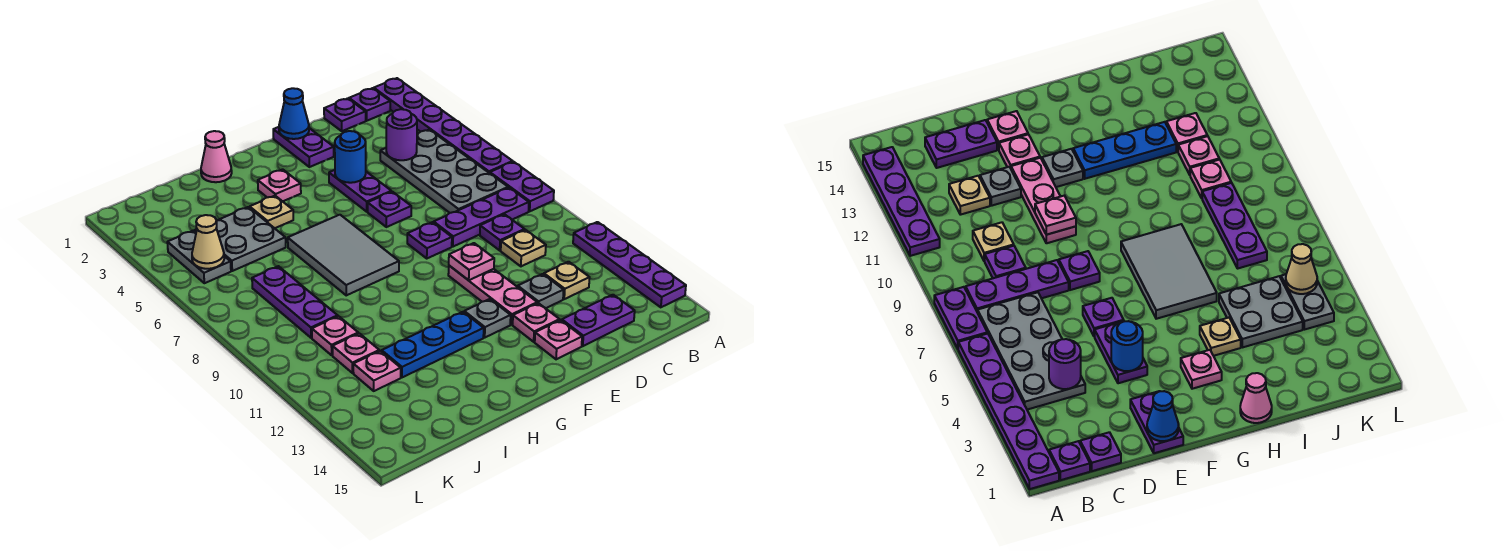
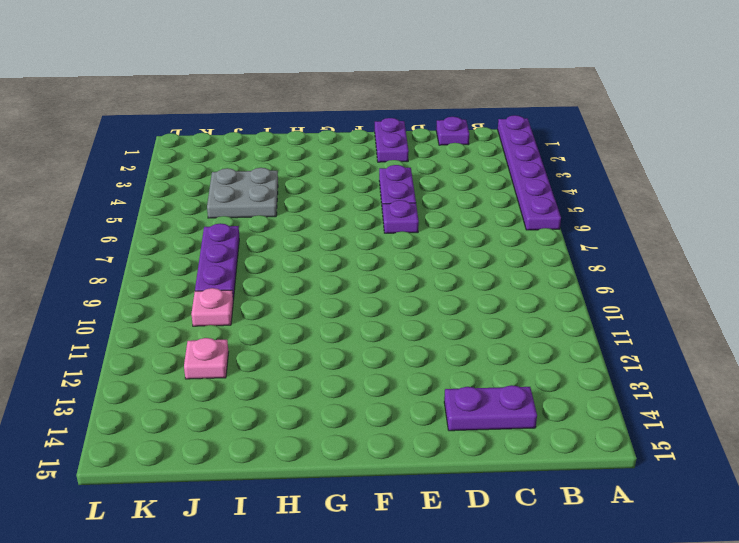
none -> purple plate A7:A8 level 1
none -> purple plate A11:A14 level 1
none -> purple plate B1 level 1
none -> grey plate B4:C7 level 1

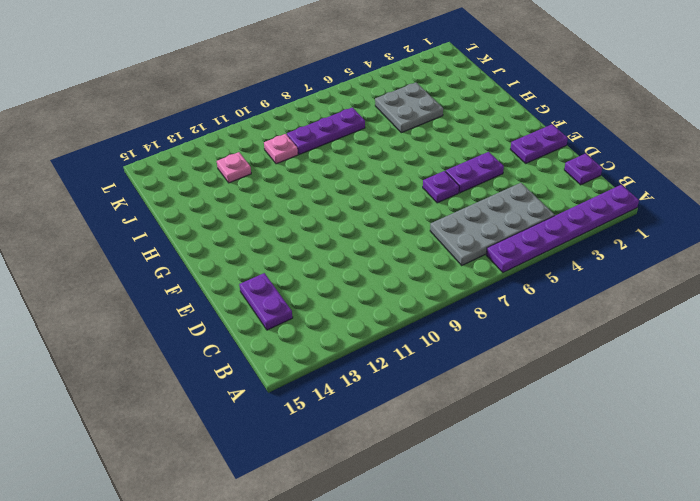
none -> purple plate A7:A8 level 1
none -> purple plate A11:A14 level 1
none -> purple plate B1 level 1
none -> purple plate B8:D8 level 1

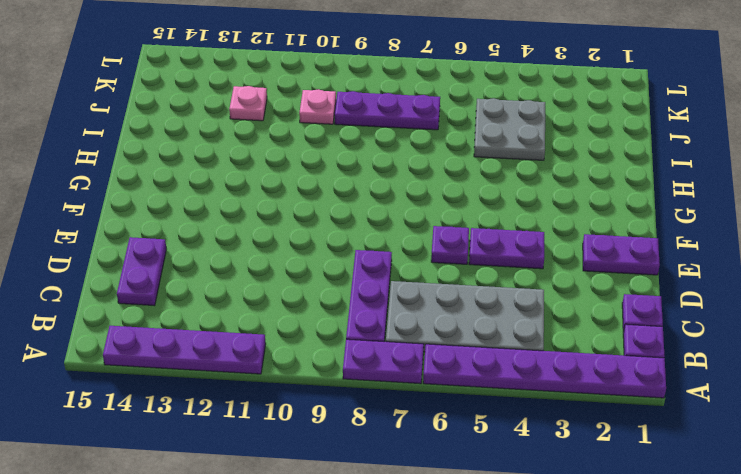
none -> purple plate C9 level 1
none -> tan plate C10 level 1
none -> tan plate C12 level 1
none -> grey plate D12 level 1

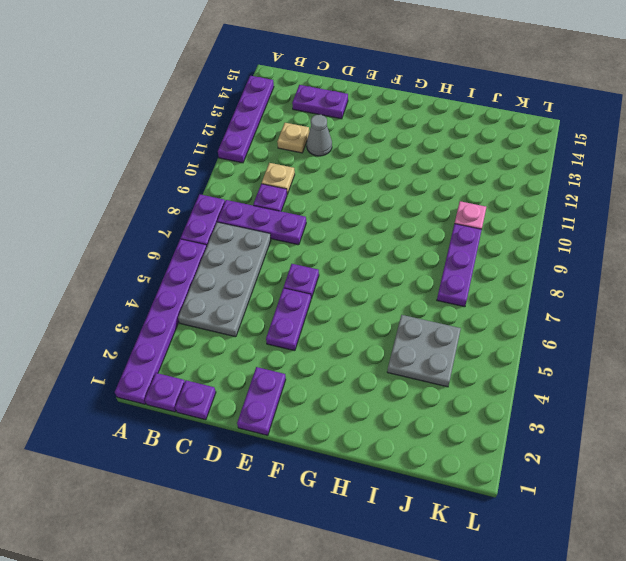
grey cone D12 level 1 -> grey plate D12 level 1
none -> purple plate E8 level 1
none -> pink plate E10:E12 level 1
none -> pink plate E13 level 1
none -> pink plate E14 level 1

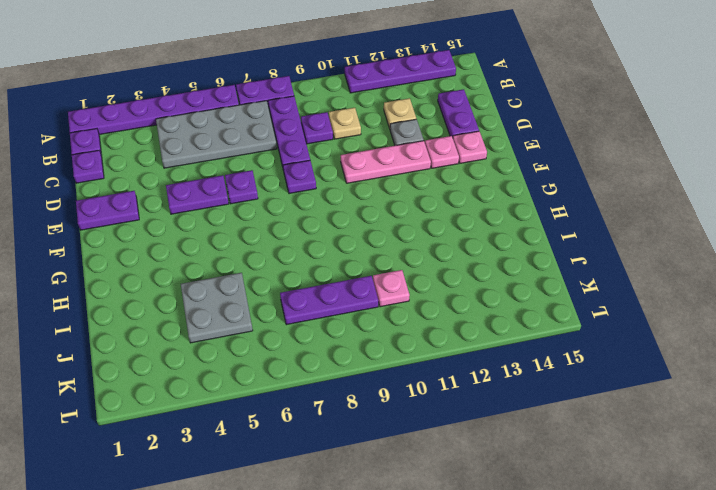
none -> grey plate F12 level 1
none -> pink plate G3 level 1
none -> grey tile G6:H8 level 1
none -> blue plate G12:I12 level 1

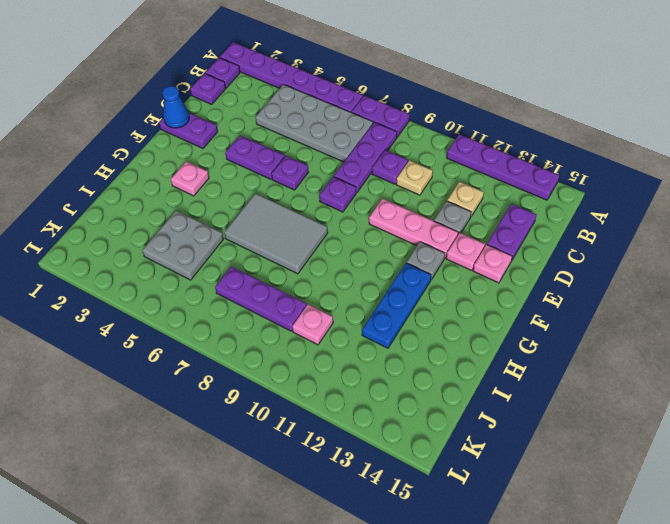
none -> pink cone H1 level 1
none -> tan plate H4 level 1
none -> pink plate J11 level 1
none -> pink plate J12 level 1

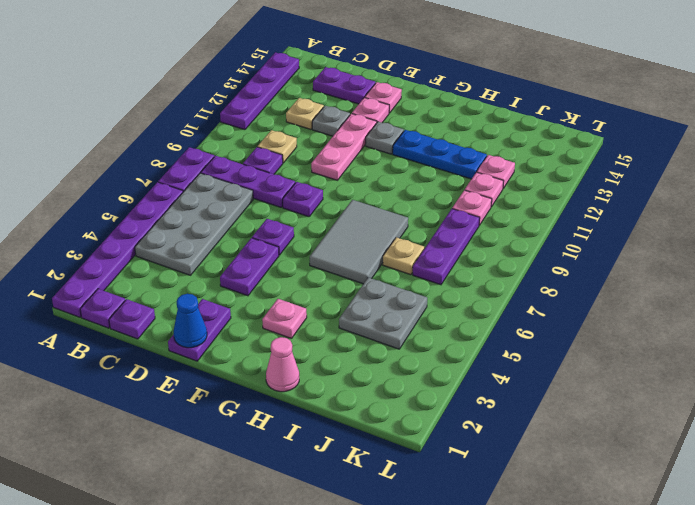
tan plate I7 level 1 -> tan plate H4 level 1
none -> grey plate K4:K5 level 1
none -> purple round brick C4 level 2
none -> blue round brick E4 level 2
none -> pink plate E10 level 2

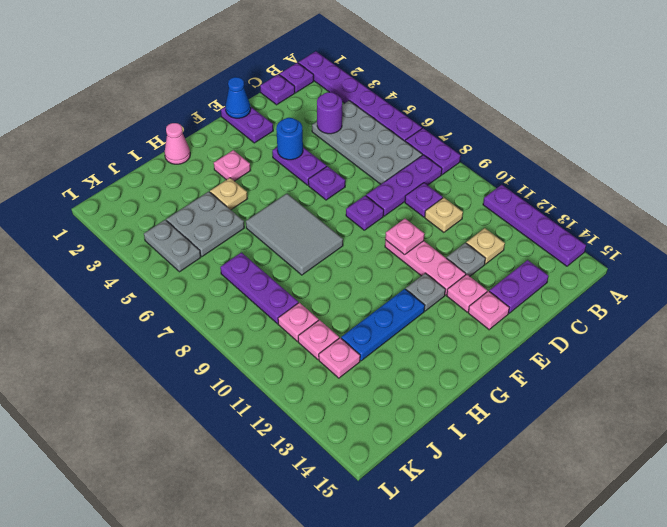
none -> tan cone K5 level 2

